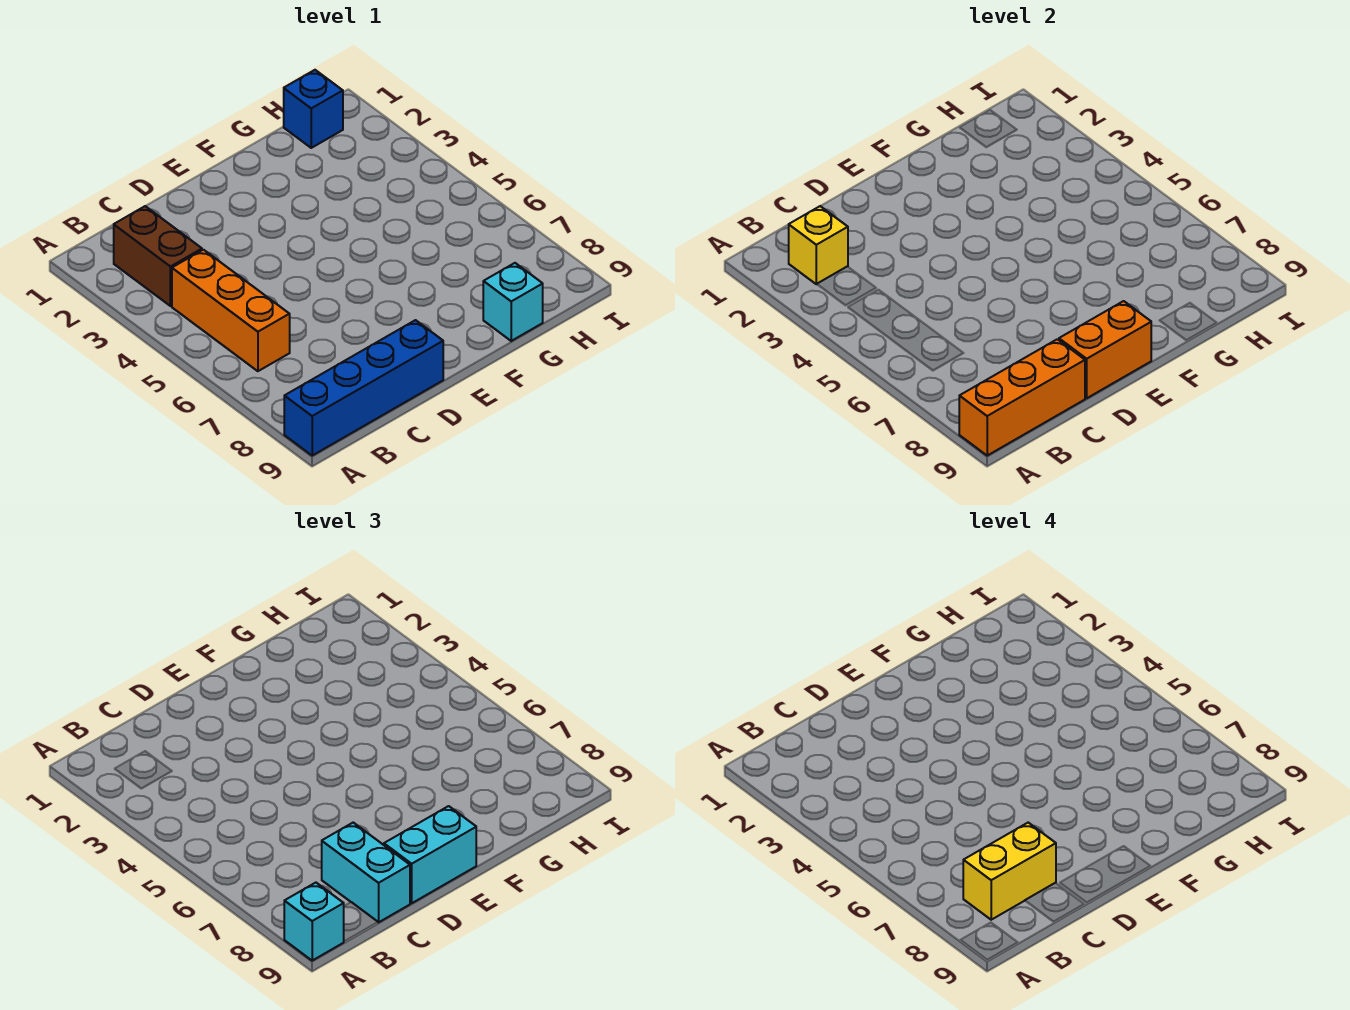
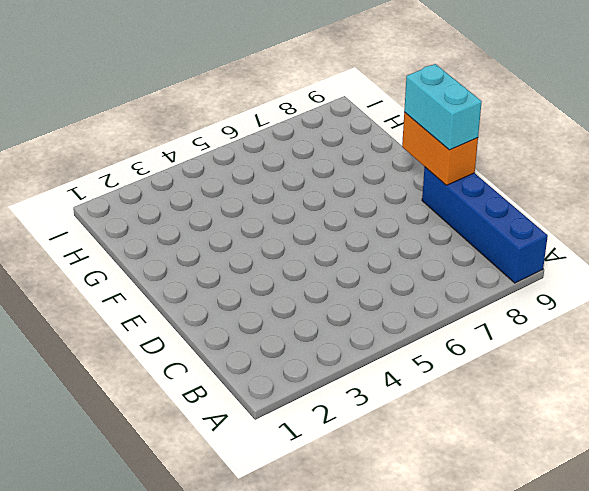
none -> brown brick B2:B3 level 1
none -> orange brick B4:B6 level 1
none -> cyan brick G9 level 1

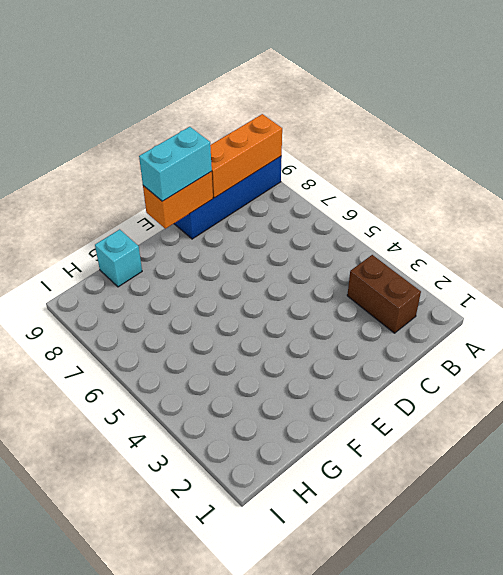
none -> orange brick B4:B6 level 1
none -> blue brick H1 level 1
none -> yellow brick B2 level 2

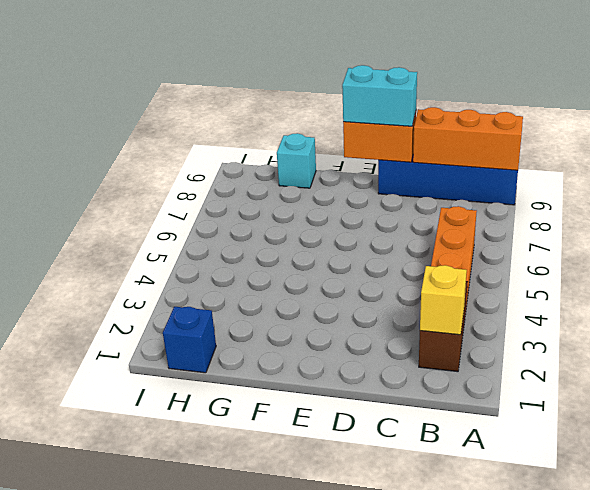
none -> cyan brick A9 level 3
none -> cyan brick C8:C9 level 3
none -> yellow brick B8:C8 level 4

